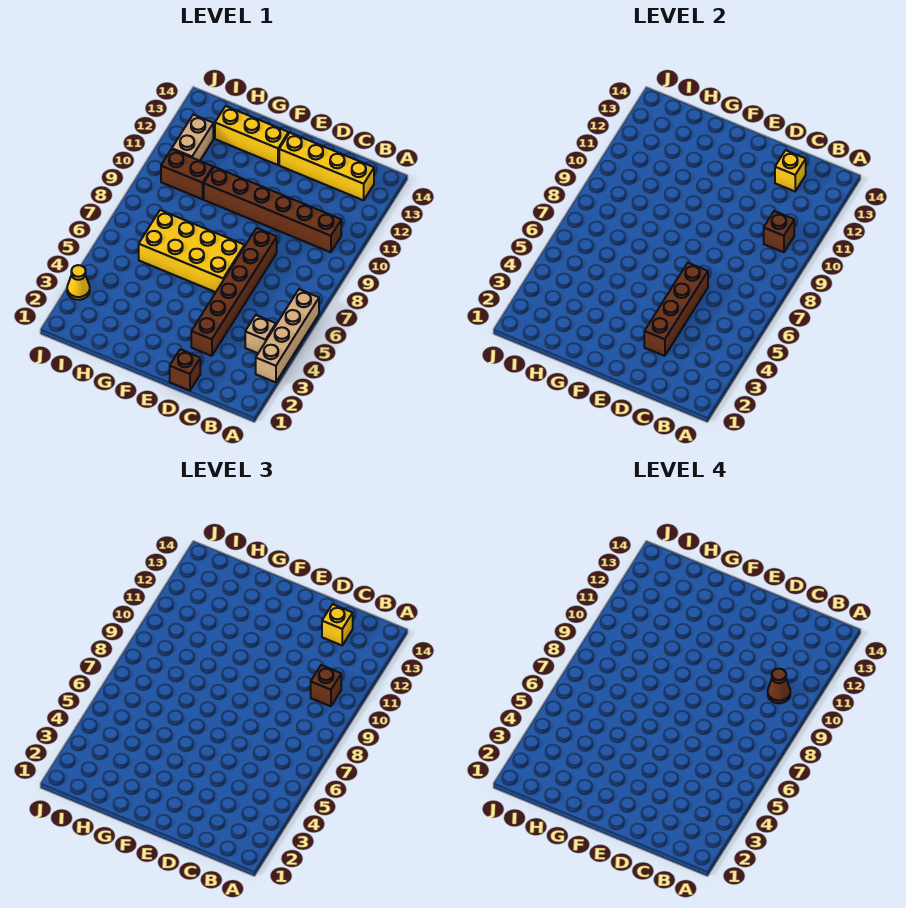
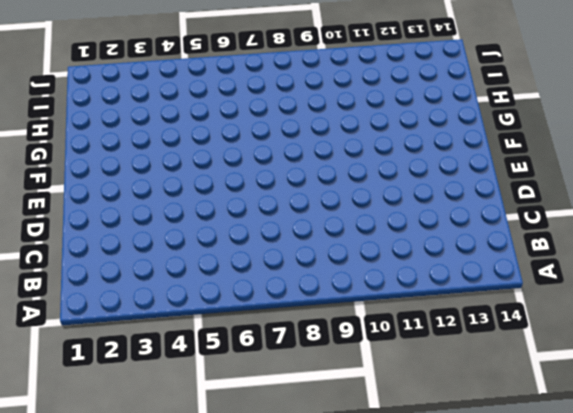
none -> tan brick A3:A6 level 1
none -> tan brick B4 level 1
none -> brown brick B10:G10 level 1

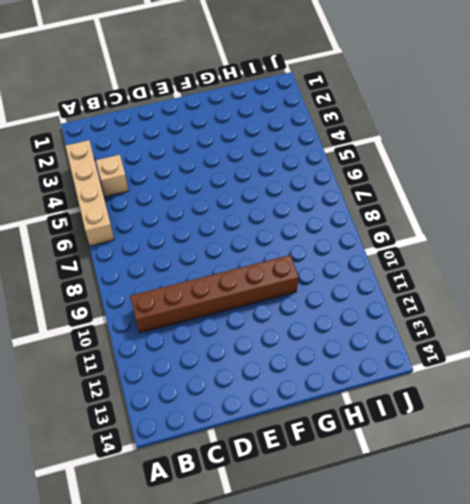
none -> yellow brick B13:E13 level 1
none -> brown brick D1 level 1
none -> brown brick D3:D8 level 1

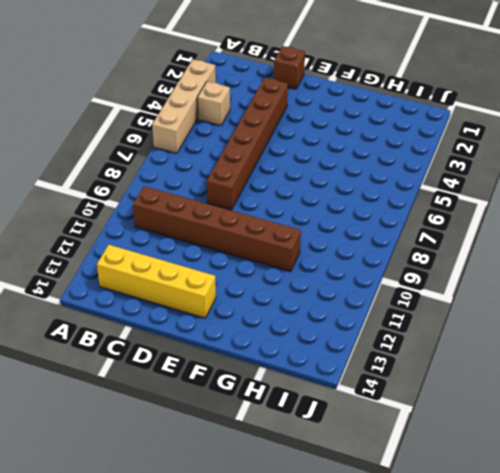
none -> yellow brick E6:H7 level 1
none -> yellow brick F13:H13 level 1
none -> brown brick H10:I10 level 1

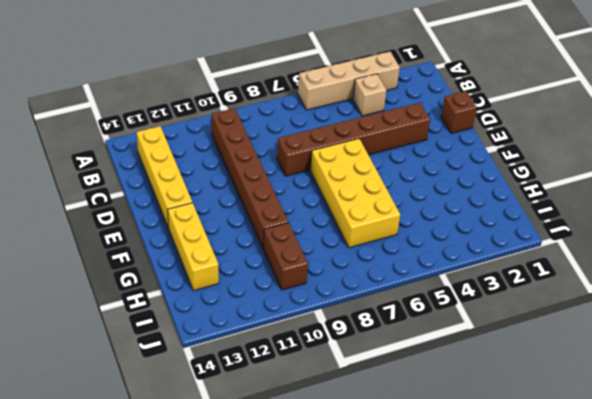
none -> tan brick I11:I12 level 1
none -> yellow cone J3 level 1
none -> brown brick B10 level 2

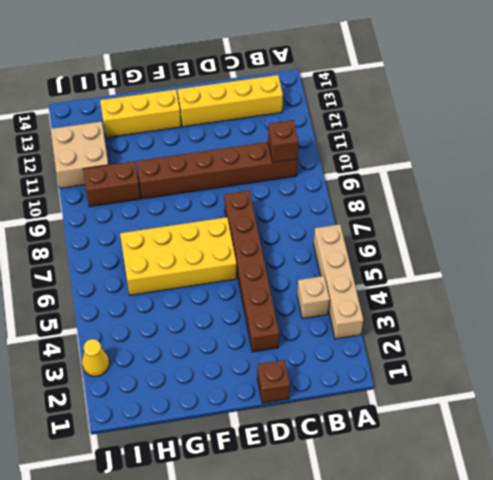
tan brick I11:J12 level 1 -> tan brick I11:I12 level 1
none -> yellow brick C13 level 2
none -> brown brick D3:D6 level 2
none -> brown brick B10 level 3

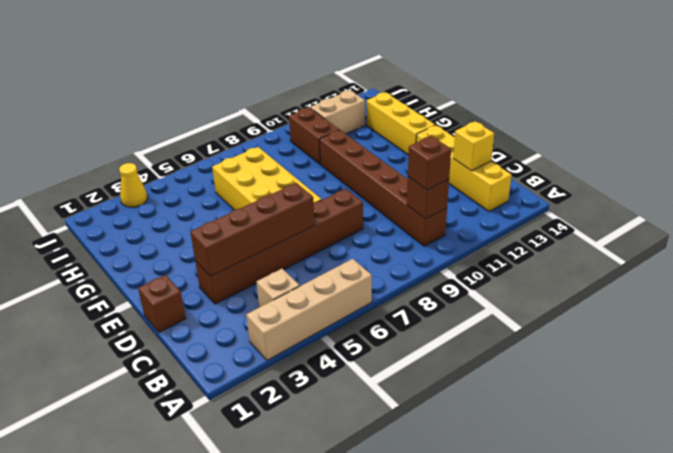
none -> yellow brick C13 level 3
none -> brown cone B10 level 4

